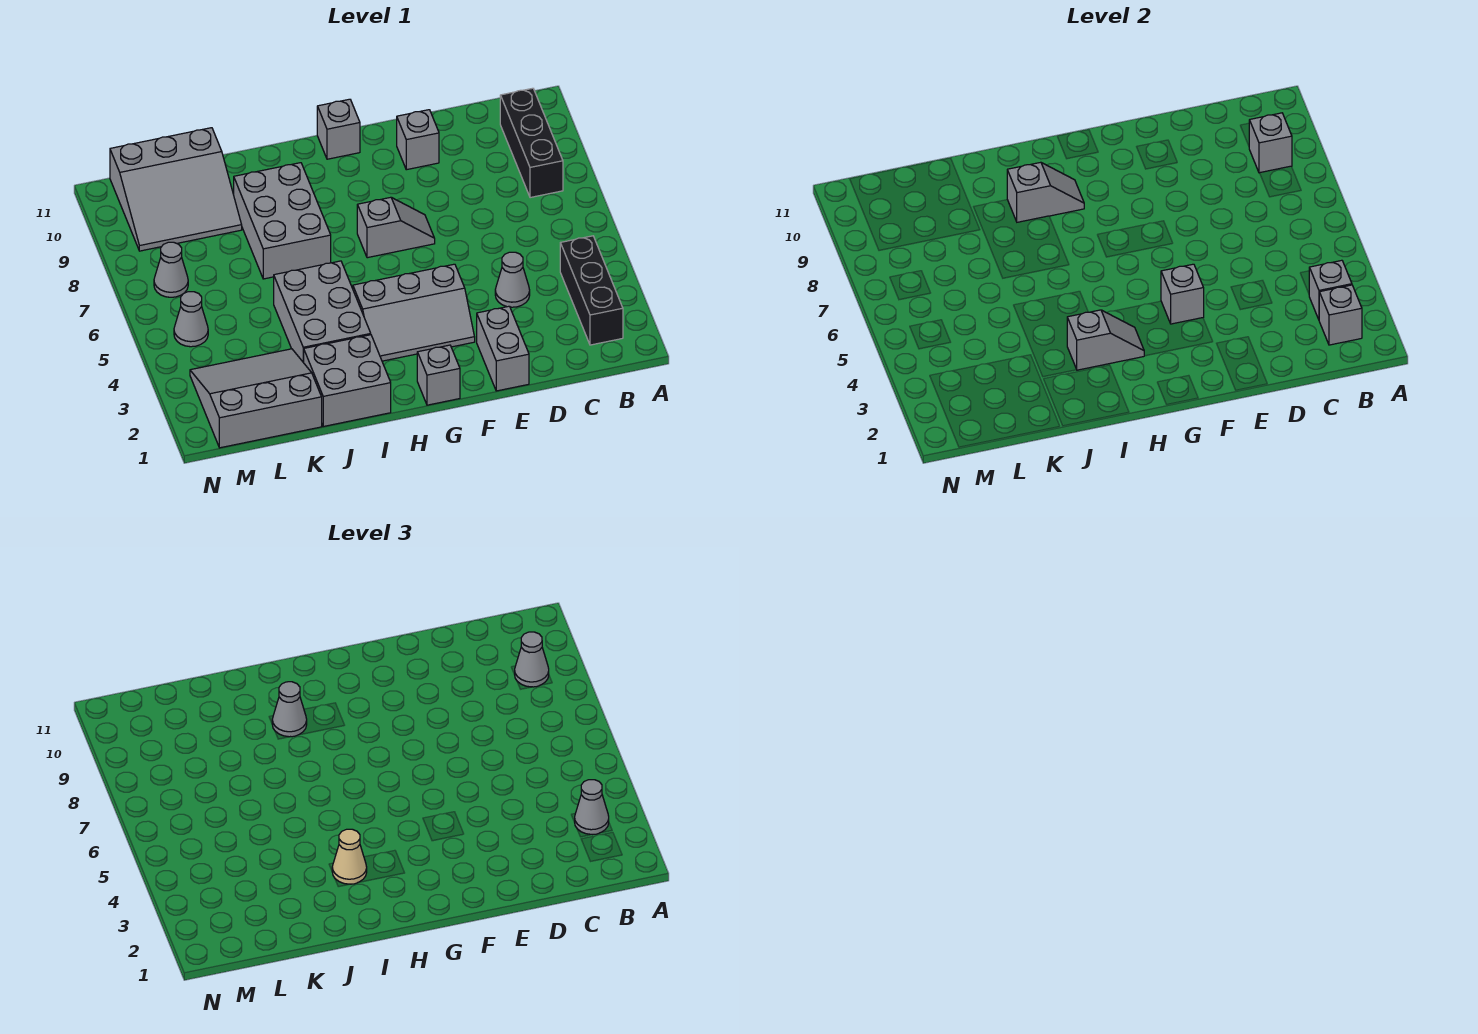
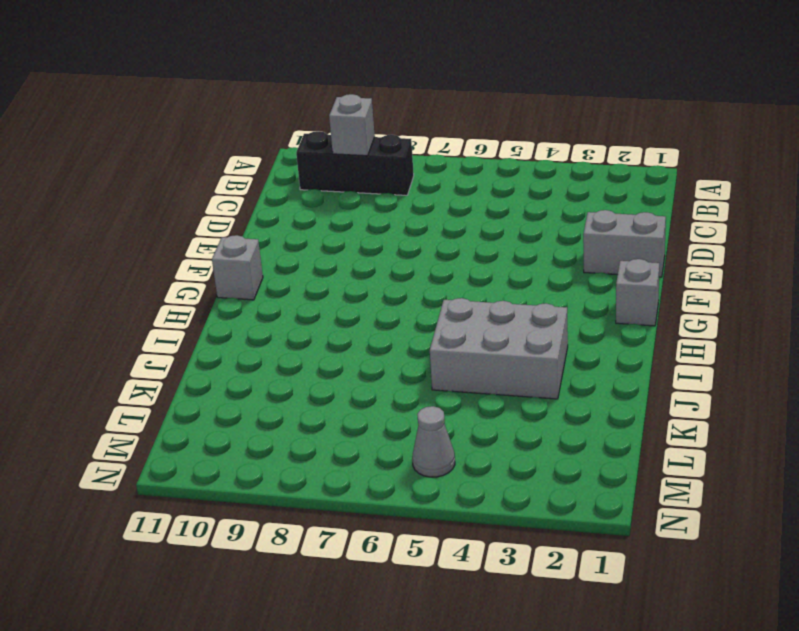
none -> black brick B2:B4 level 1
none -> grey cone D4 level 1
none -> grey brick E10 level 1

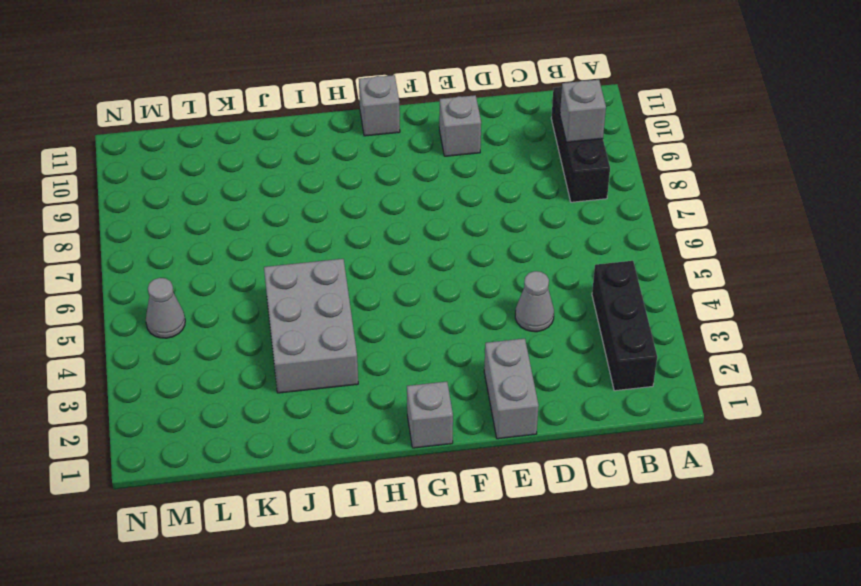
none -> grey slope F3:H4 level 1 top 4
none -> grey slope F7:G7 level 1 top G
none -> grey brick I1:J2 level 1

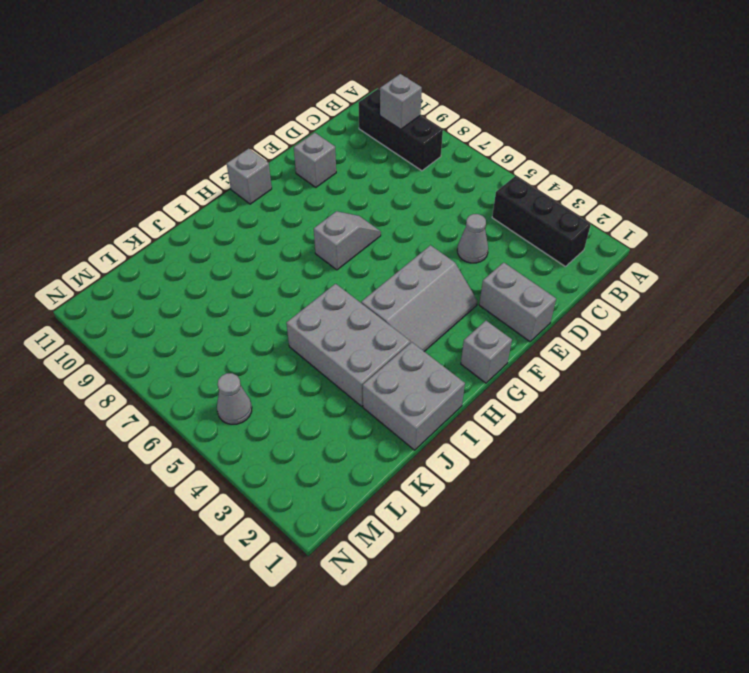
none -> grey brick I7:J9 level 1
none -> grey slope K1:M3 level 1 top 1
none -> grey slope K9:M11 level 1 top 11

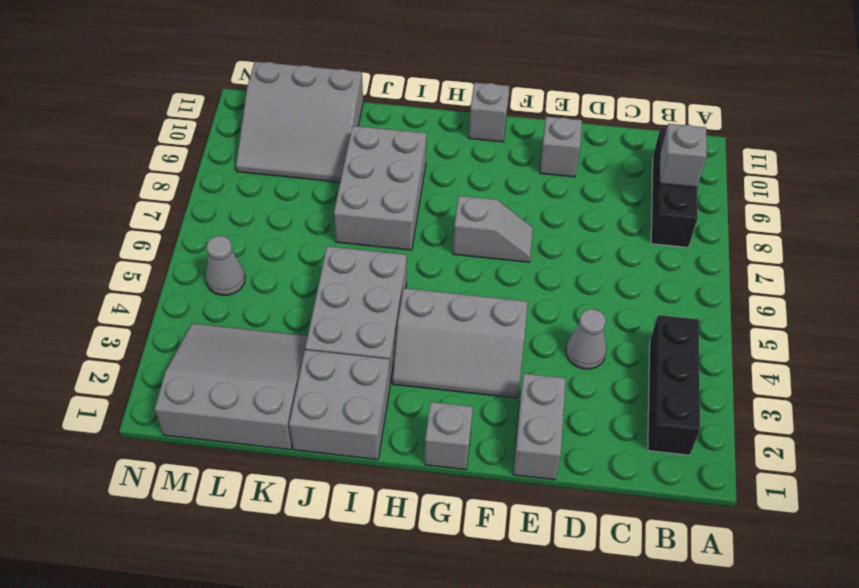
none -> grey cone M7 level 1
none -> grey brick B2 level 2
none -> grey brick B3 level 2

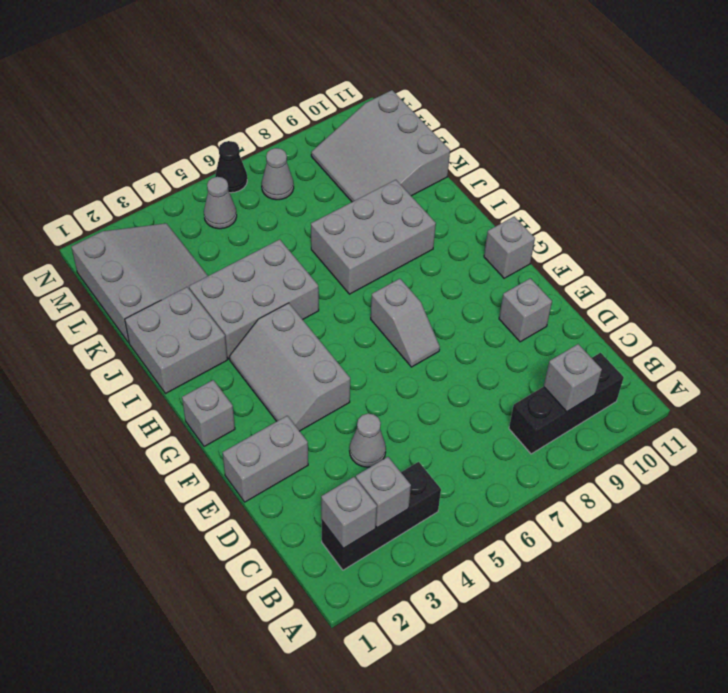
black cone N6 level 1 -> none
none -> grey brick F4 level 2
none -> grey slope H3:I3 level 2 top I
none -> grey slope H9:I9 level 2 top I

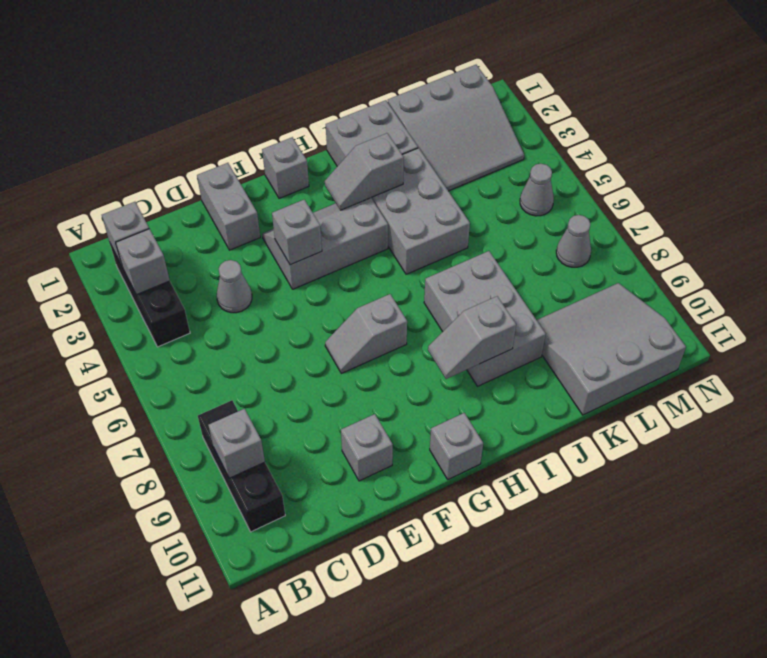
none -> grey cone B3 level 3
none -> grey cone B9 level 3
none -> tan cone I3 level 3

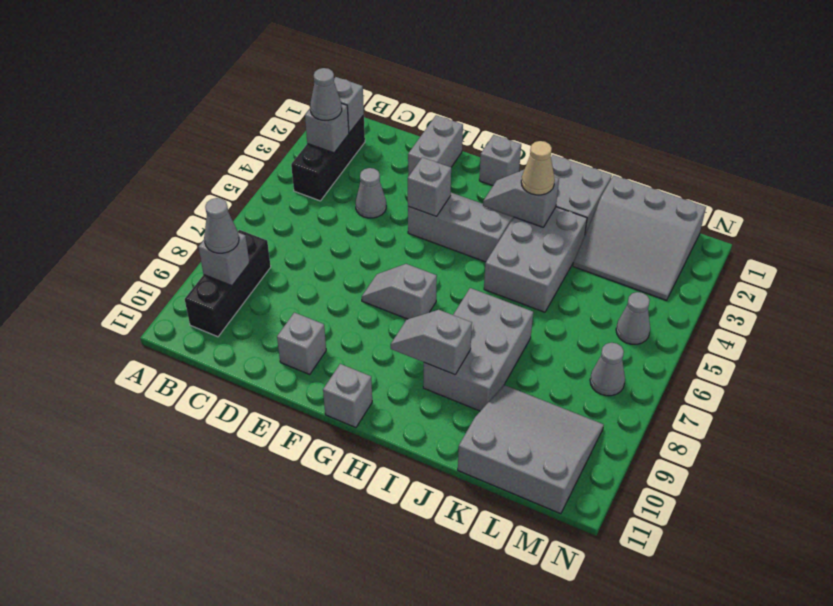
none -> grey cone I9 level 3

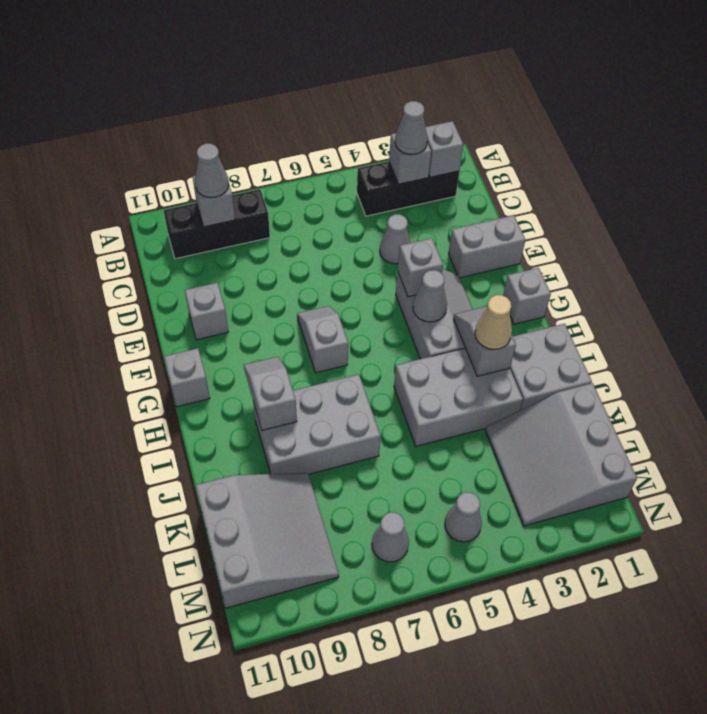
grey cone G4 level 2 -> grey cone I9 level 3

